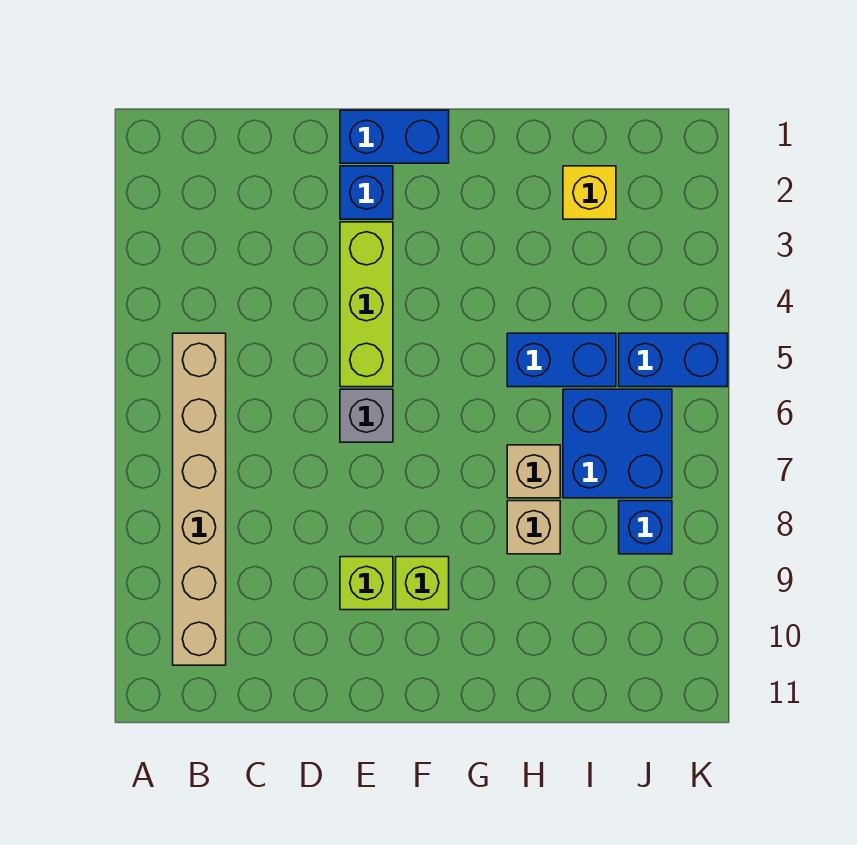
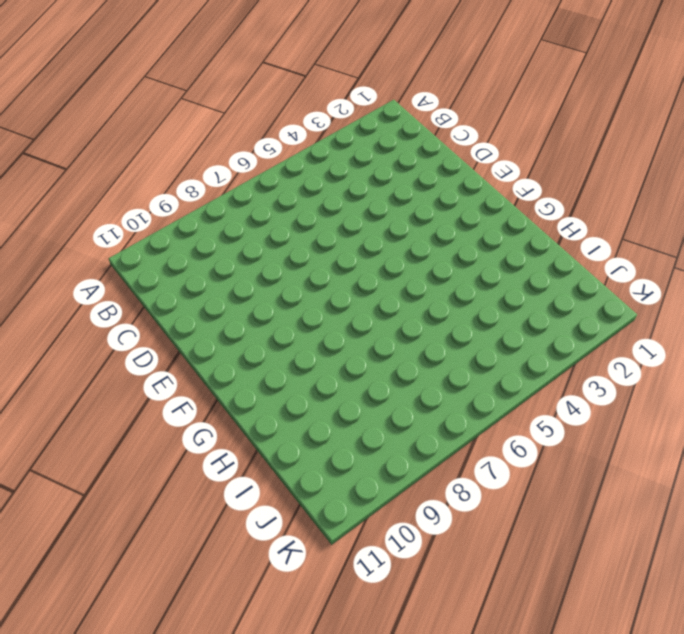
none -> tan brick B5:B10 level 1
none -> blue brick E1:F1 level 1
none -> blue brick E2 level 1

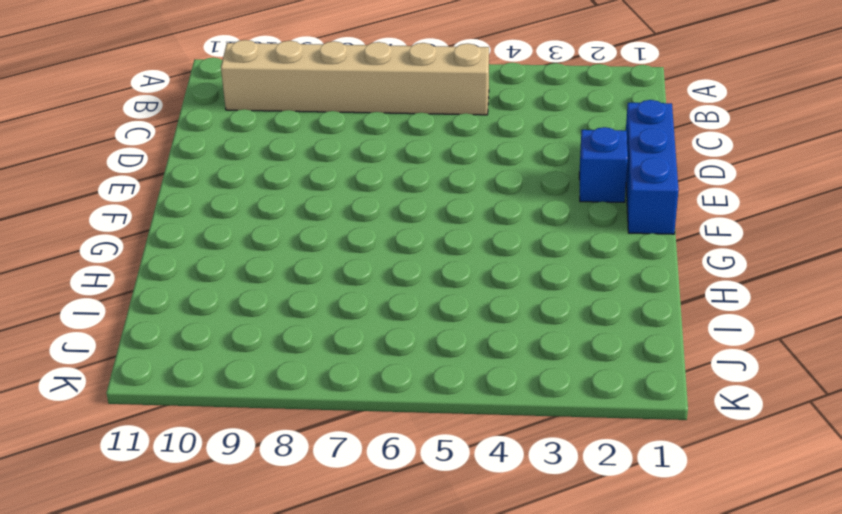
blue brick D1:F1 level 1 -> blue brick E1:F1 level 1
none -> lime brick E3:E5 level 1
none -> grey brick E6 level 1
none -> lime brick E9 level 1

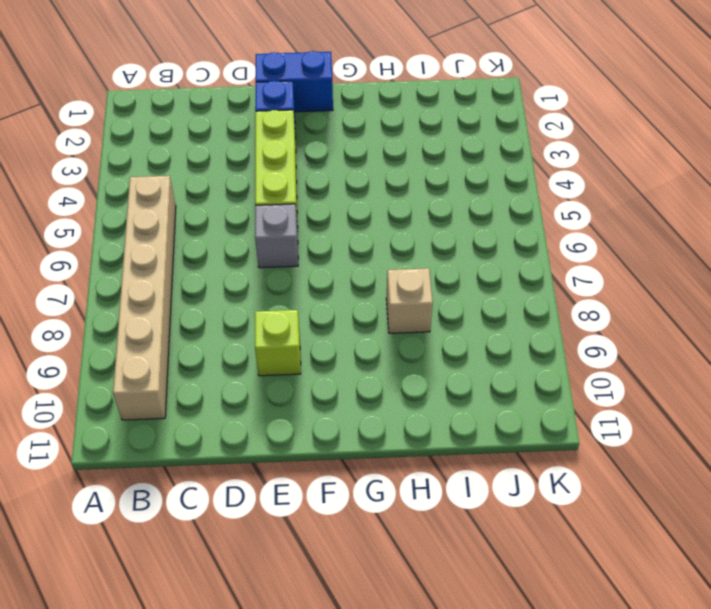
none -> lime brick F9 level 1
none -> blue brick H5:I5 level 1
none -> tan brick H7 level 1

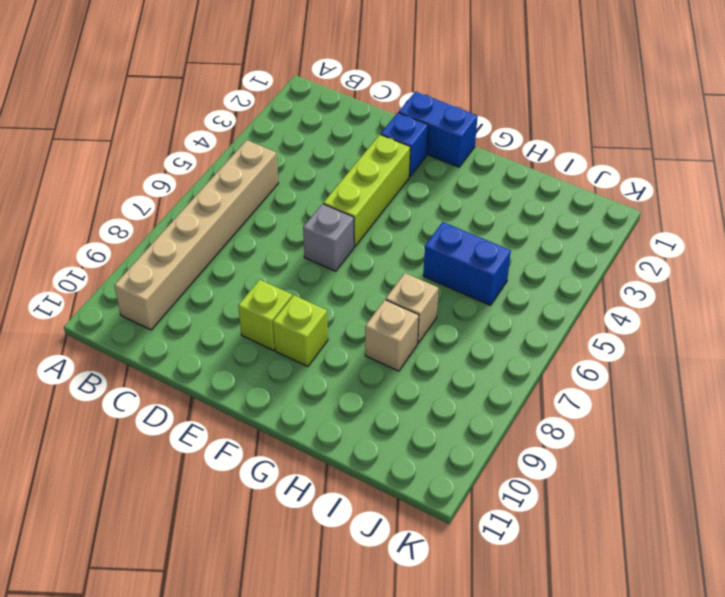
none -> yellow brick I2 level 1
none -> blue brick I6:J7 level 1
none -> blue brick J5:K5 level 1

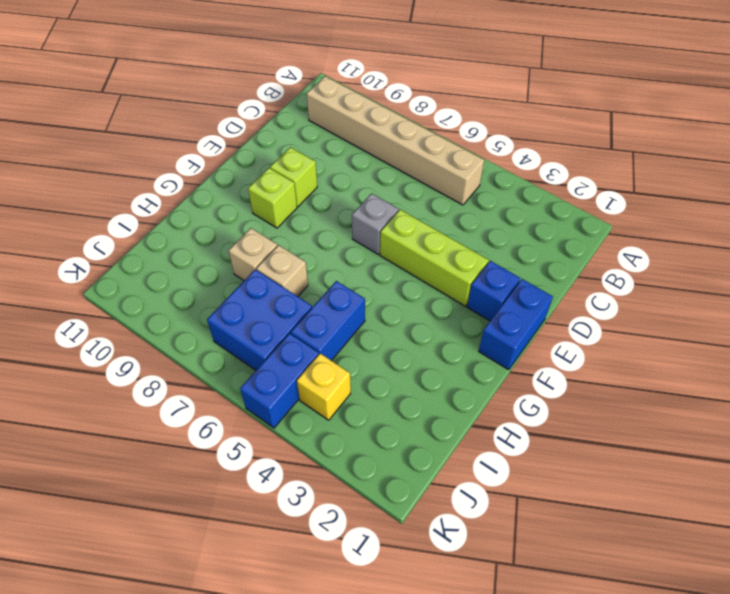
yellow brick J4 level 1 -> yellow brick I2 level 1
none -> blue brick J8 level 1

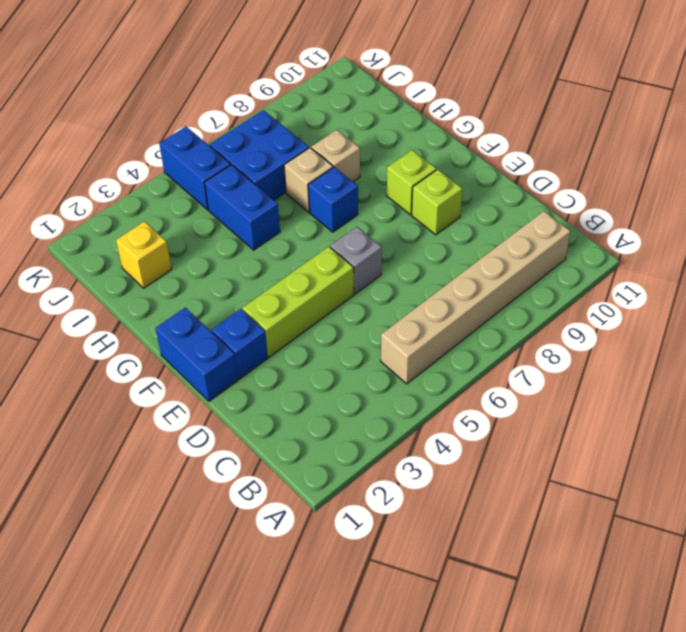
blue brick G7 level 1 -> blue brick J8 level 1

